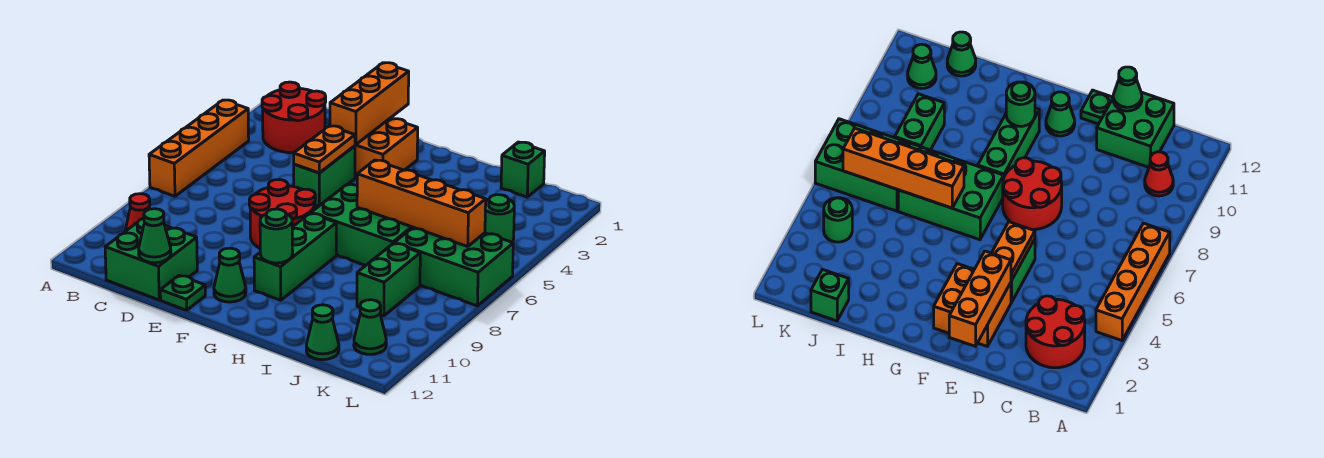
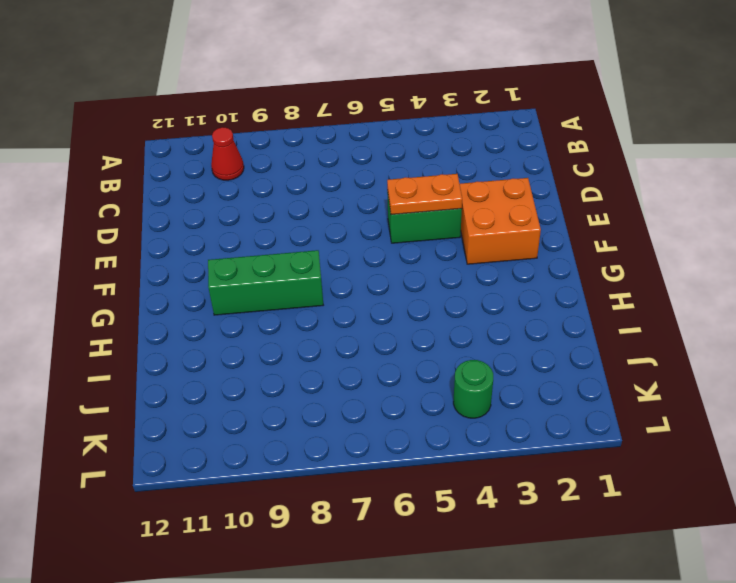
none -> orange brick A4:A7 level 1
none -> red round brick B2:C3 level 1
none -> green brick C11:D12 level 1

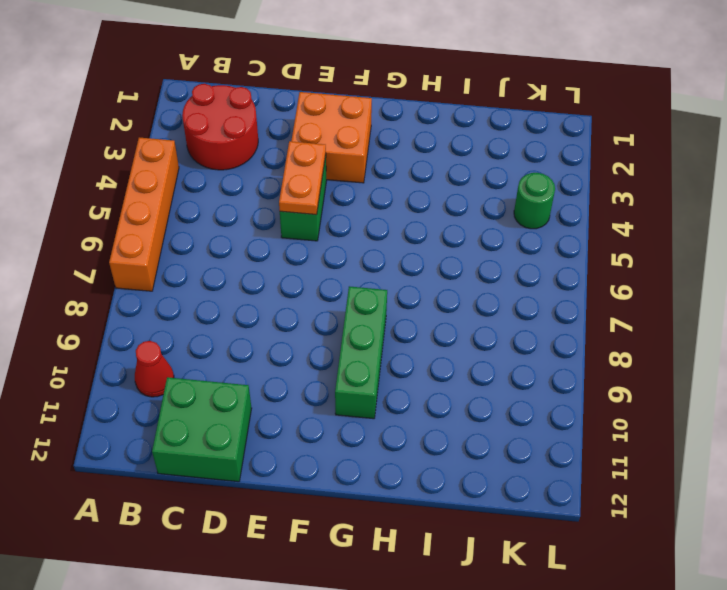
none -> red round brick E7:F8 level 1
none -> green plate E12 level 1
none -> green cone F11 level 1

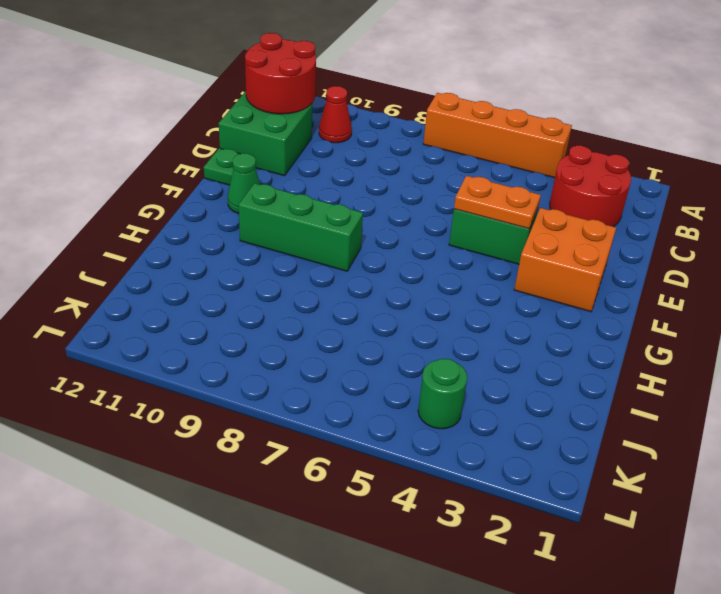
red round brick B11:C12 level 2 -> red round brick E7:F8 level 1
none -> green brick G6:I7 level 1
none -> green brick J1 level 1
none -> green brick J6:L7 level 1

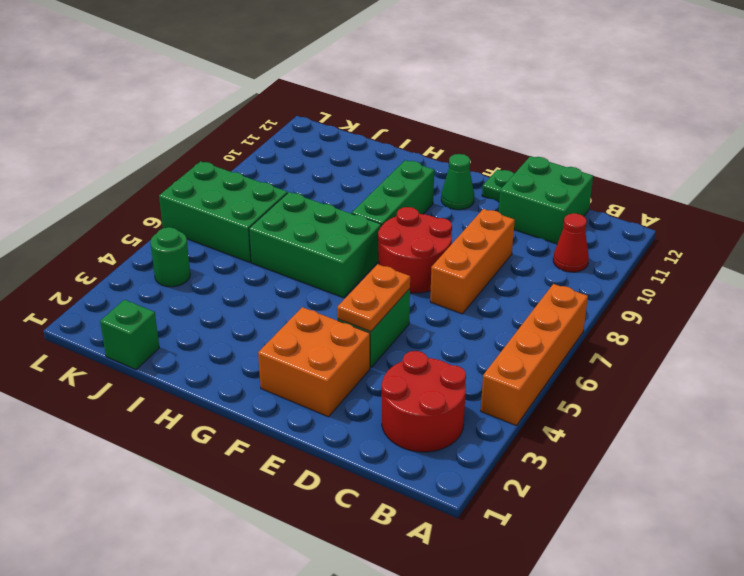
orange brick D7:D9 level 1 -> orange brick E1:E3 level 2
none -> green brick J8:J9 level 1
none -> green cone J12 level 1
none -> green cone K11 level 1

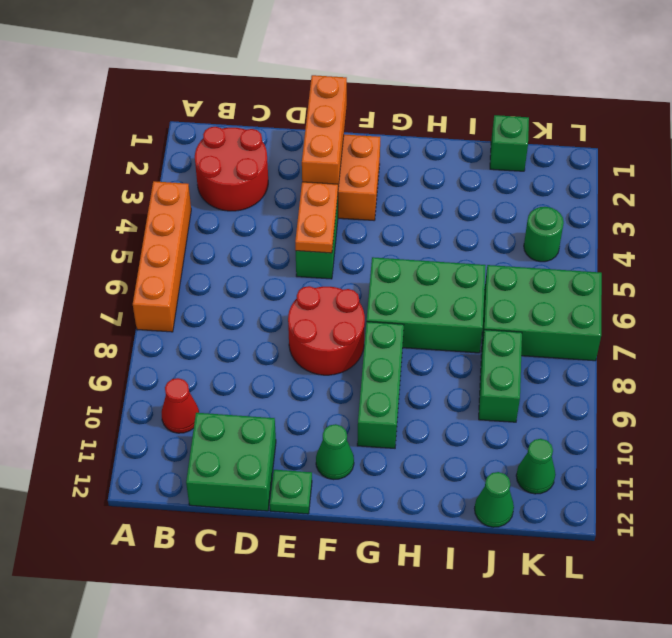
none -> green cone D12 level 2
none -> green round brick G10 level 2
none -> orange brick H6:K6 level 2

